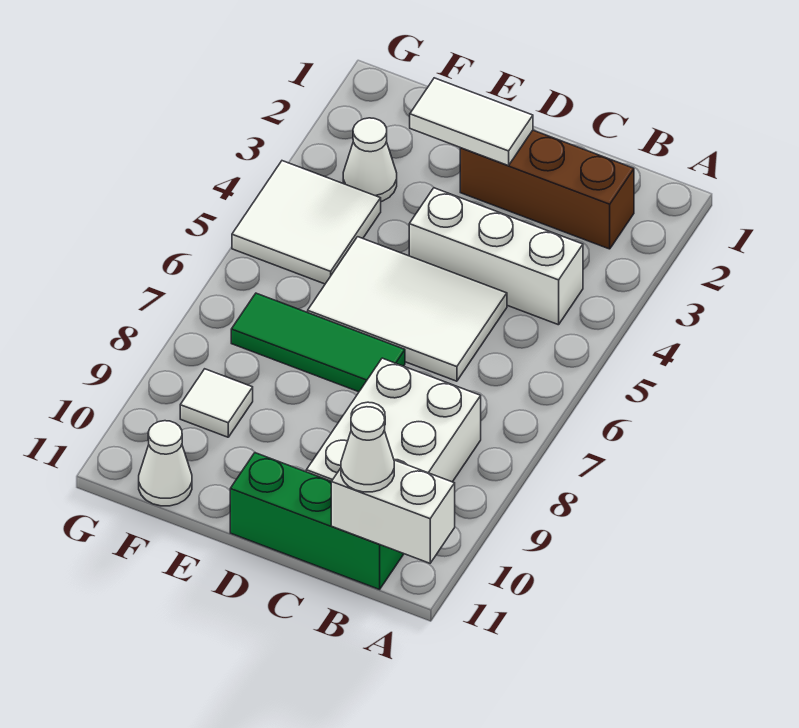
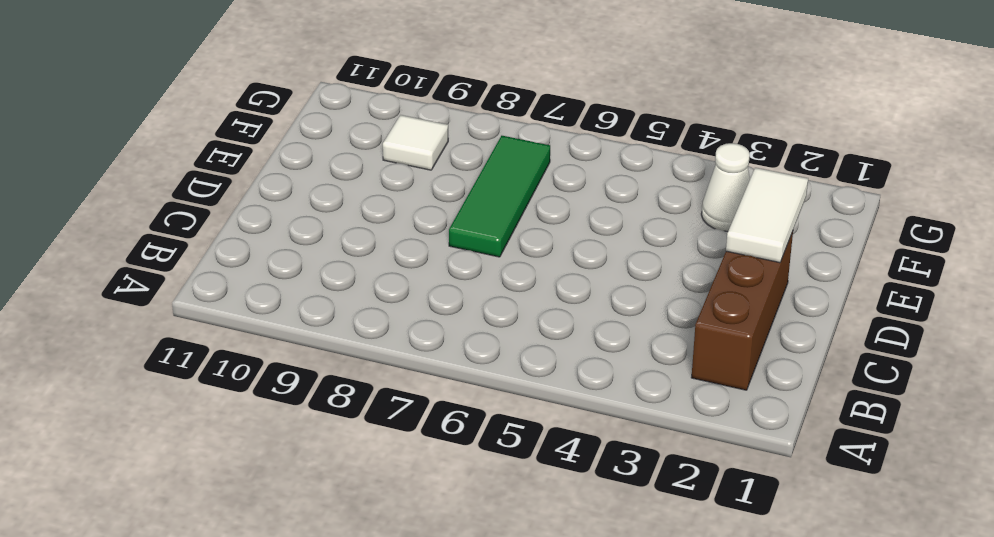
none -> white brick B4:D4 level 1
none -> white brick B8:C10 level 1
none -> green brick B11:D11 level 1

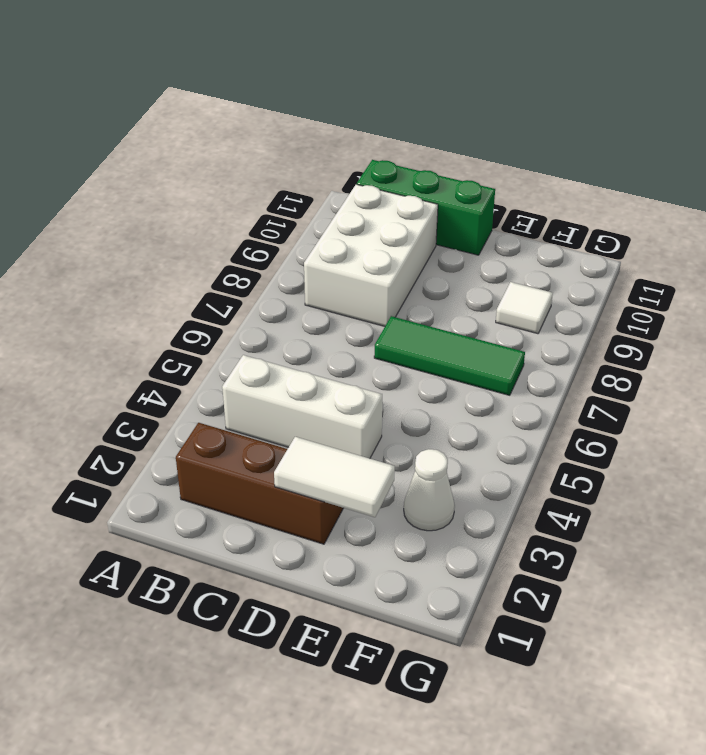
none -> white tile C5:E6 level 1
none -> white tile F4:G5 level 1
none -> white cone F11 level 1

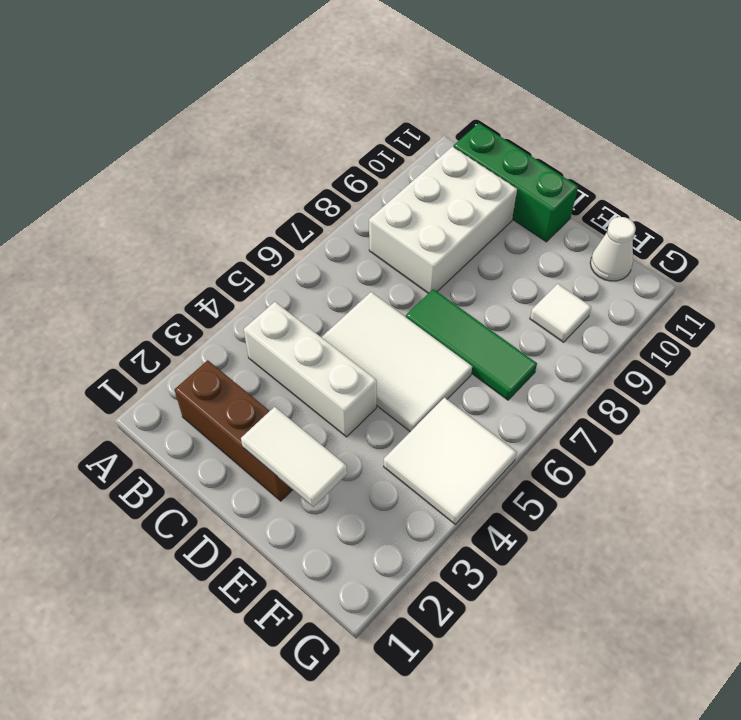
none -> white cone F3 level 1
none -> white brick A11:B11 level 2
none -> white cone B11 level 3

